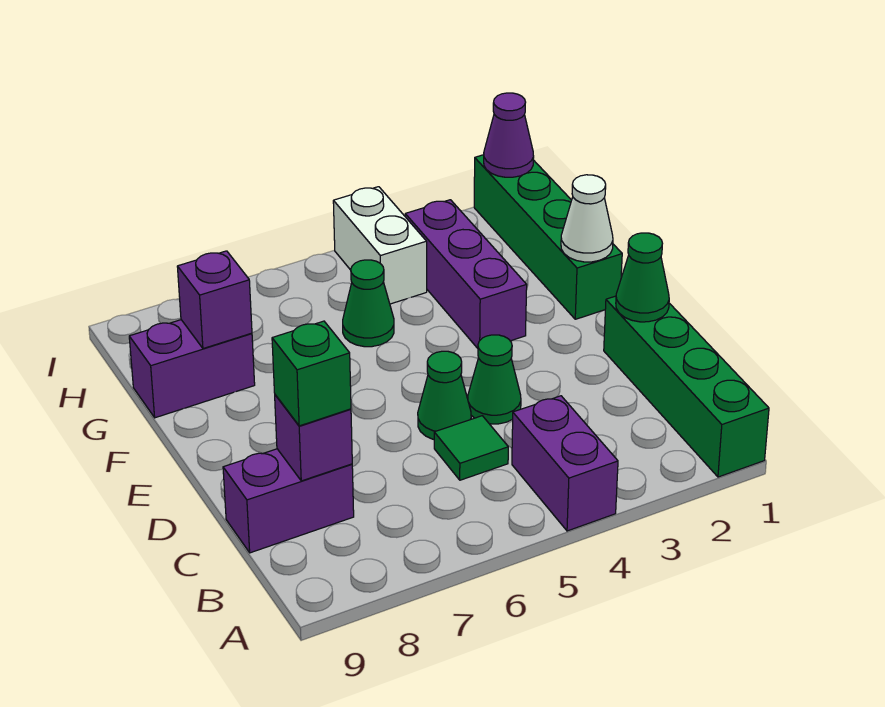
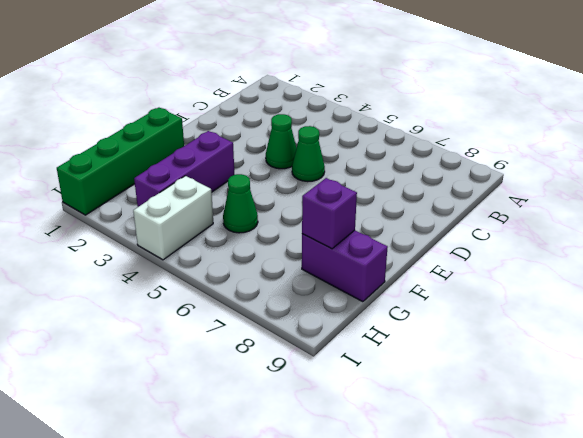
none -> green brick A1:D1 level 1
none -> purple brick A4:B4 level 1
none -> green tile C5 level 1

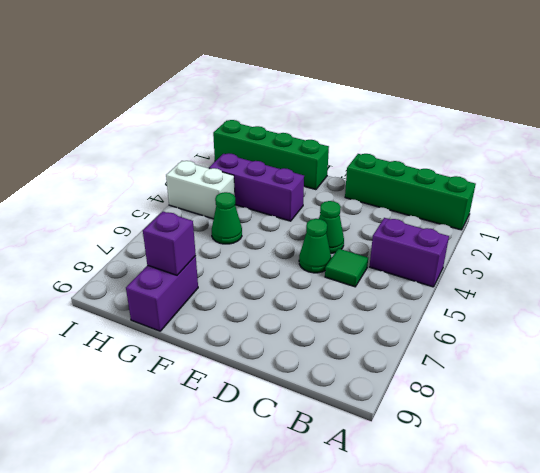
none -> purple brick C8:C9 level 1
none -> purple brick C8 level 2
none -> green cone D1 level 2

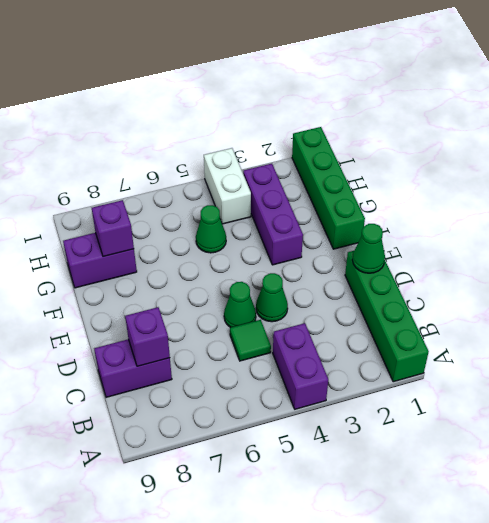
none -> white cone F1 level 2
none -> purple cone I1 level 2
none -> green brick C8 level 3

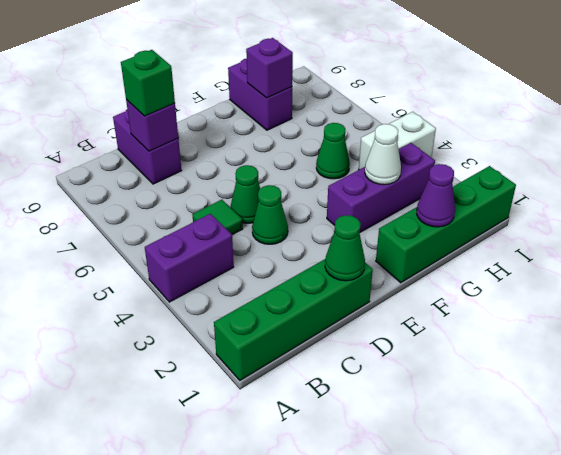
purple cone G1 level 2 -> purple cone I1 level 2
white cone G3 level 2 -> white cone F1 level 2

